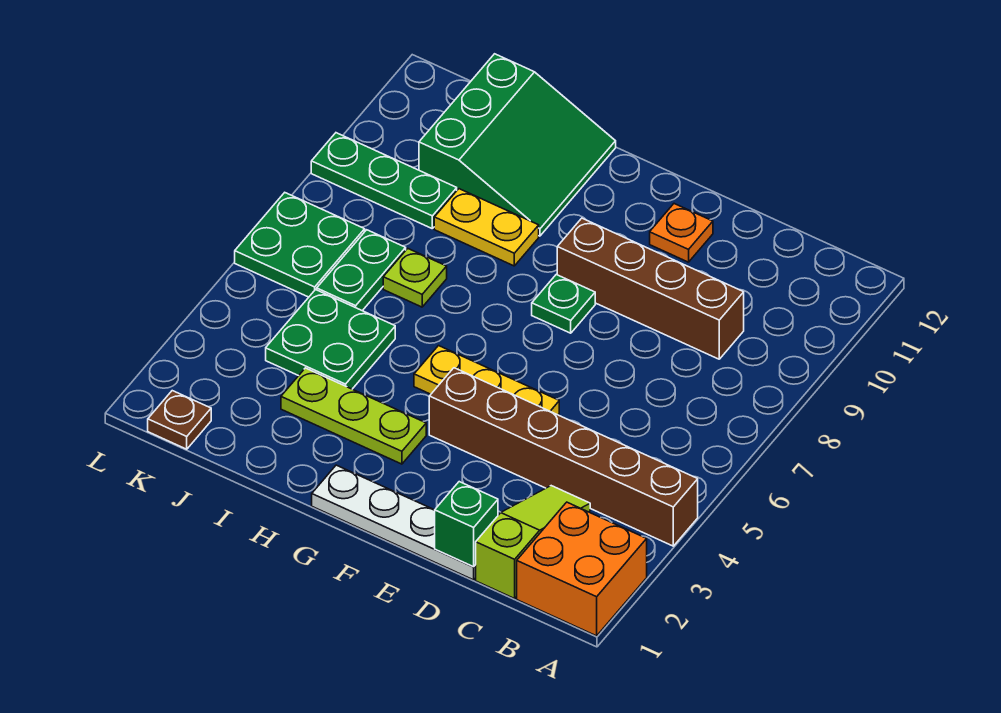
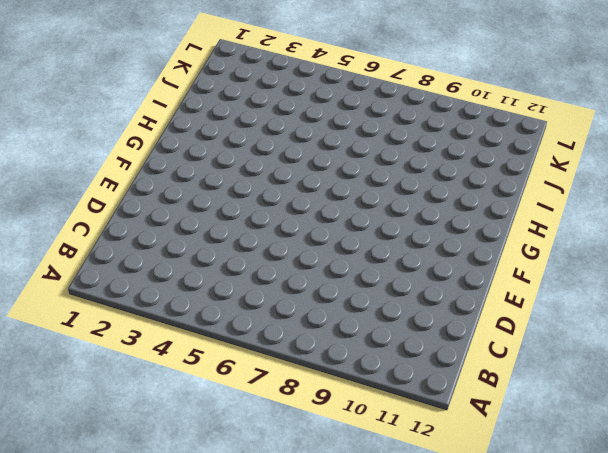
none -> orange brick A1:B2 level 1
none -> brown brick A4:F4 level 1
none -> lime slope C1:C3 level 1 top 1

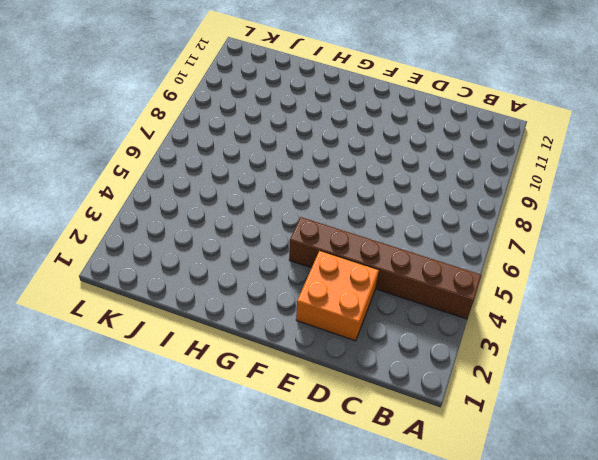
orange brick D2:E3 level 1 -> orange brick A1:B2 level 1
none -> lime slope C1:C3 level 1 top 1
none -> brown brick C9:F9 level 1
none -> white plate D1:G1 level 1

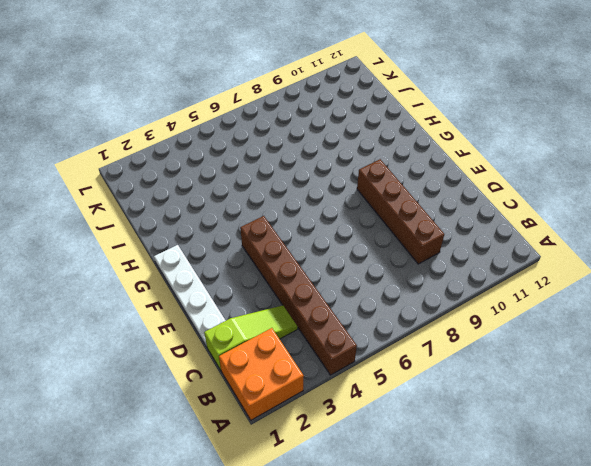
none -> yellow plate E5:G5 level 1
none -> orange plate E11 level 1
none -> green plate F8 level 1

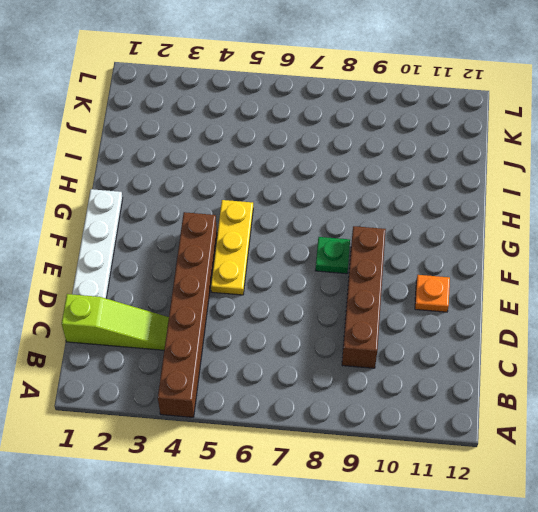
none -> orange brick A1:B2 level 1
none -> lime plate G3:I3 level 1
none -> yellow plate H9:I9 level 1

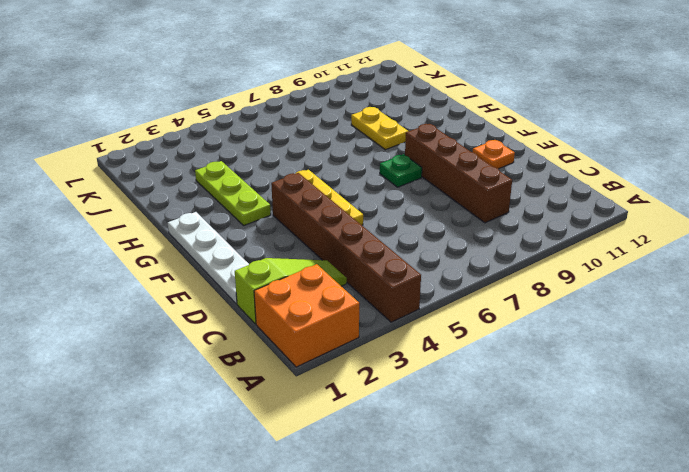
none -> green slope H10:J12 level 1 top J
none -> green plate I4:J5 level 1
none -> lime plate I7 level 1

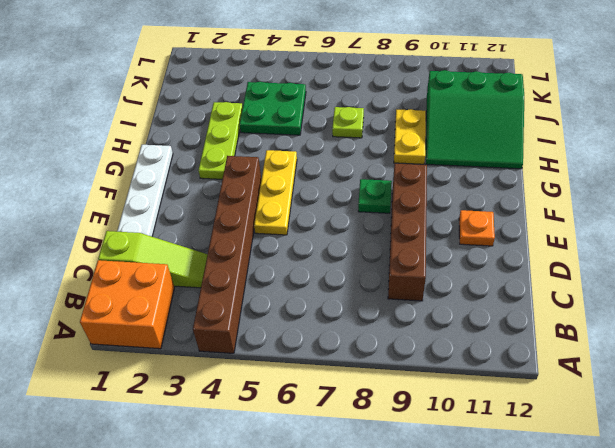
none -> green plate J6:J7 level 1
none -> green plate J9:L9 level 1
none -> brown plate K1 level 1

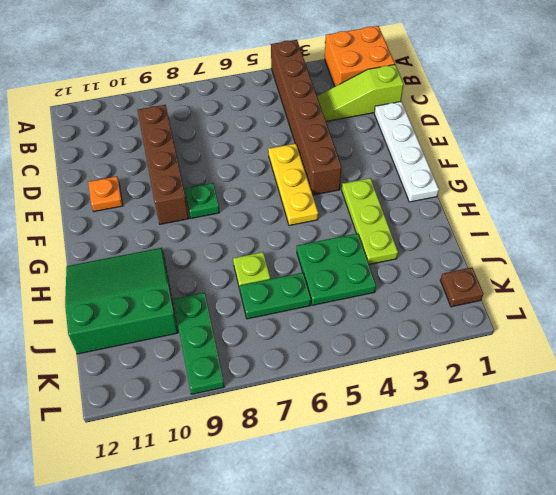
none -> yellow plate H9:I9 level 1
none -> green plate K6:L7 level 1
none -> green brick D1 level 2

